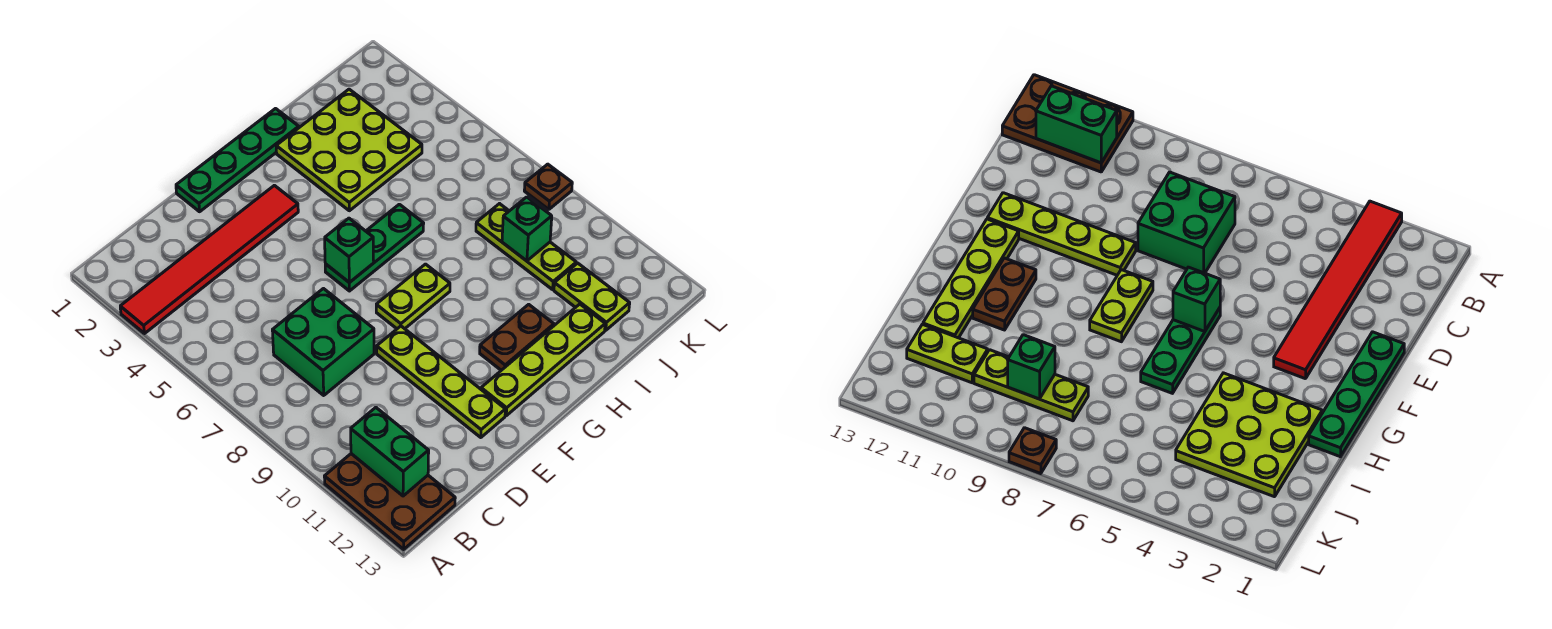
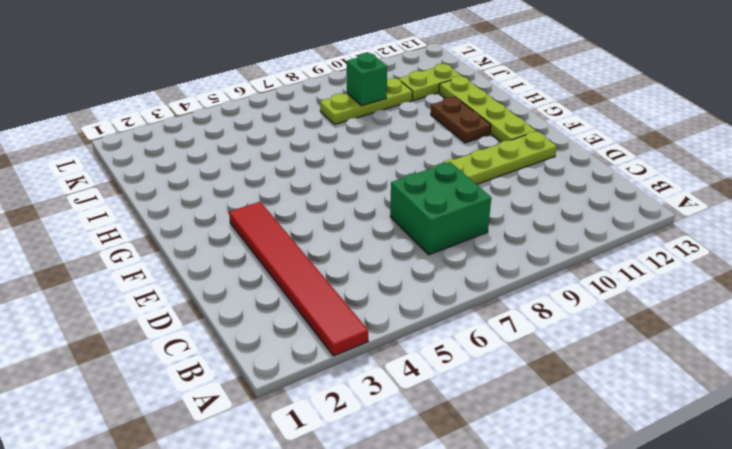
none -> brown plate A11:B13 level 1
none -> green plate E1:H1 level 1
none -> green plate F6:H6 level 1

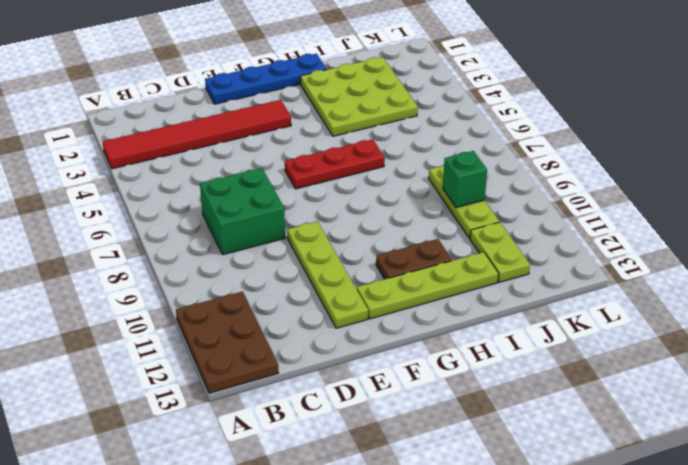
blue plate E1:H1 level 1 -> green plate E1:H1 level 1
red plate F6:H6 level 1 -> green plate F6:H6 level 1
none -> lime plate F8:G8 level 1
none -> brown plate L8 level 1
none -> green brick B11:B12 level 2

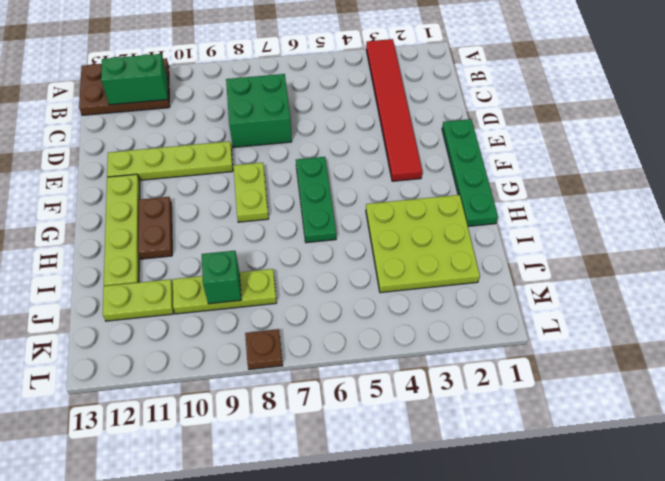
none -> green brick F6 level 2

